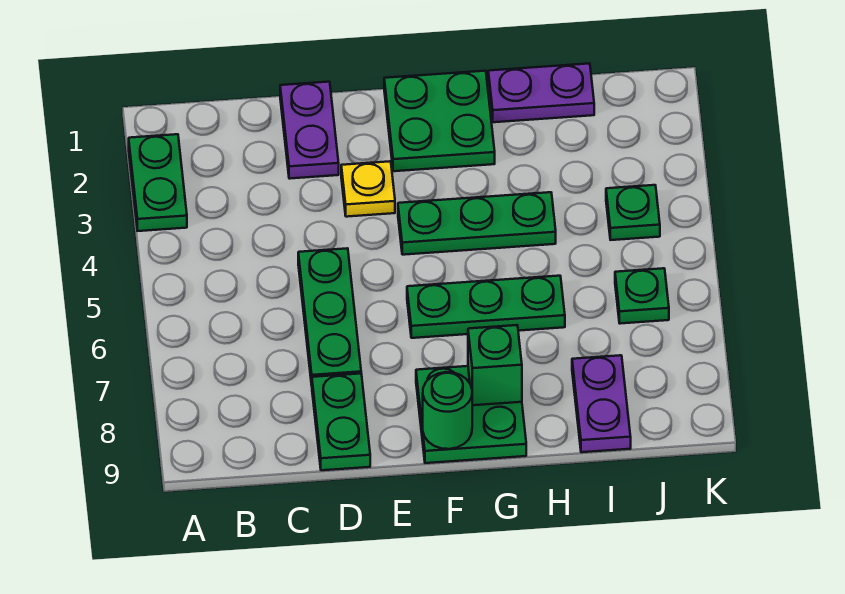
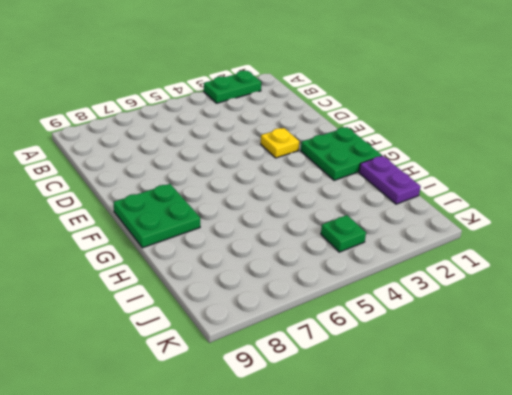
none -> purple plate D1:D2 level 1
none -> green plate D5:D7 level 1
none -> green plate D8:D9 level 1

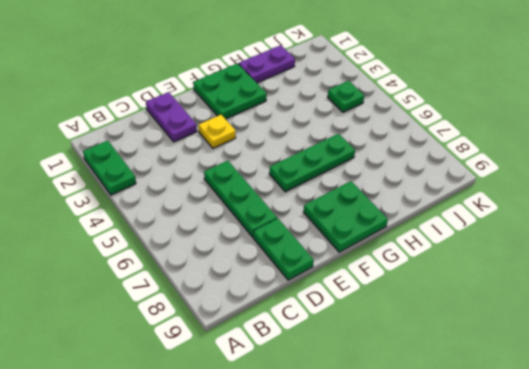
none -> green plate F4:H4 level 1
none -> purple plate I8:I9 level 1
none -> green plate J6 level 1

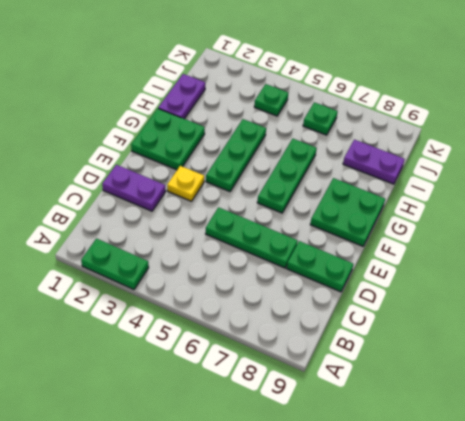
none -> green round brick F9 level 2
none -> green brick G8 level 2

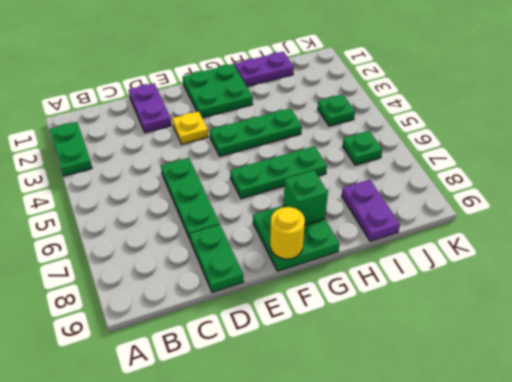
yellow round brick F9 level 2 -> green round brick F9 level 2

